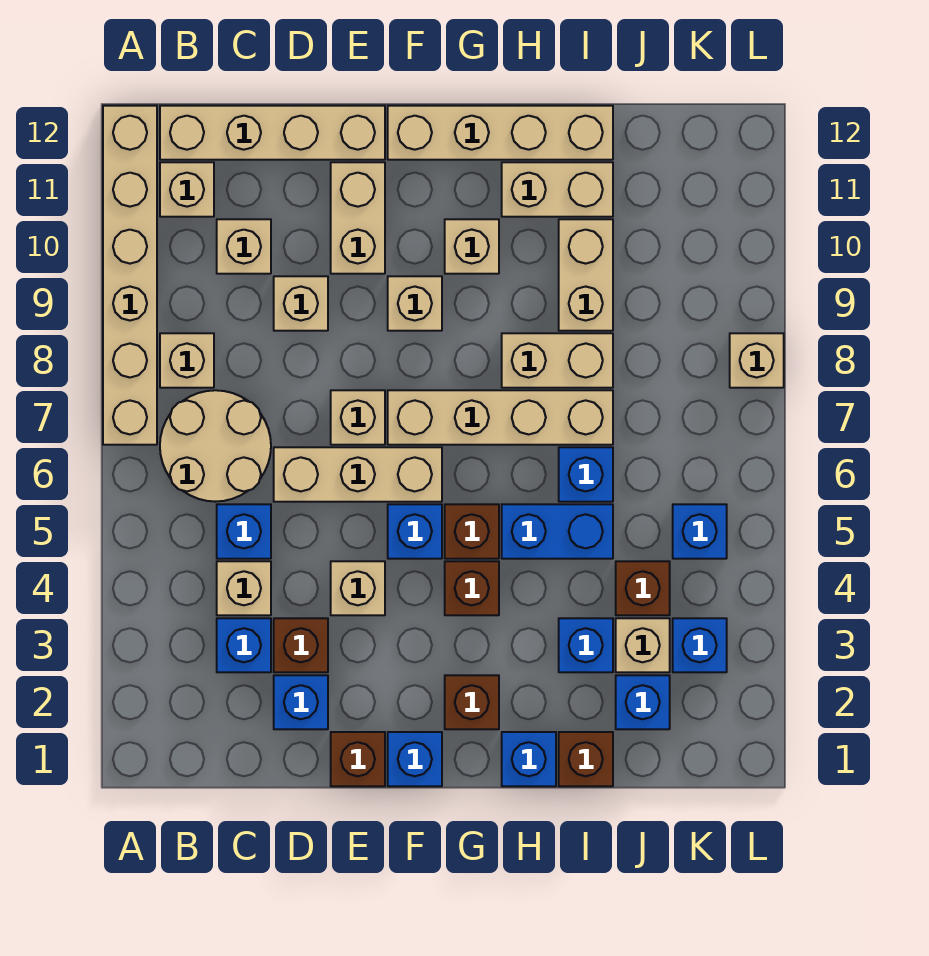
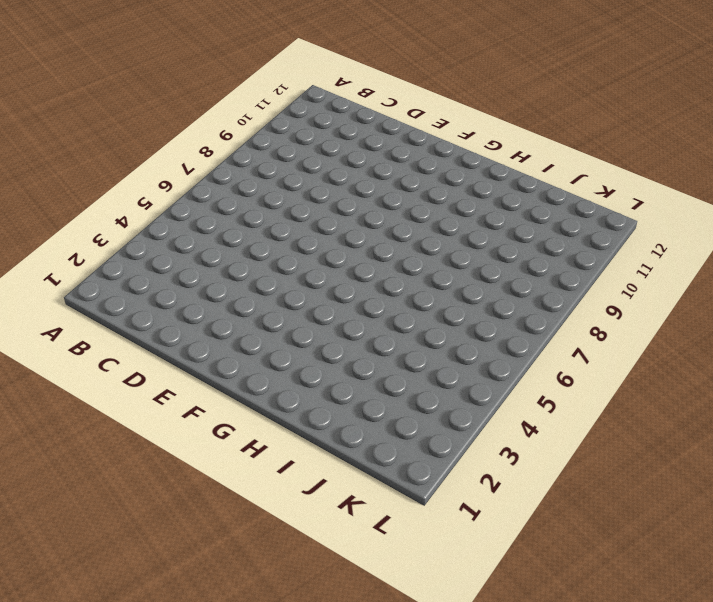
none -> tan brick A7:A12 level 1
none -> tan round brick B6:C7 level 1
none -> tan brick B8 level 1
none -> tan brick B11 level 1

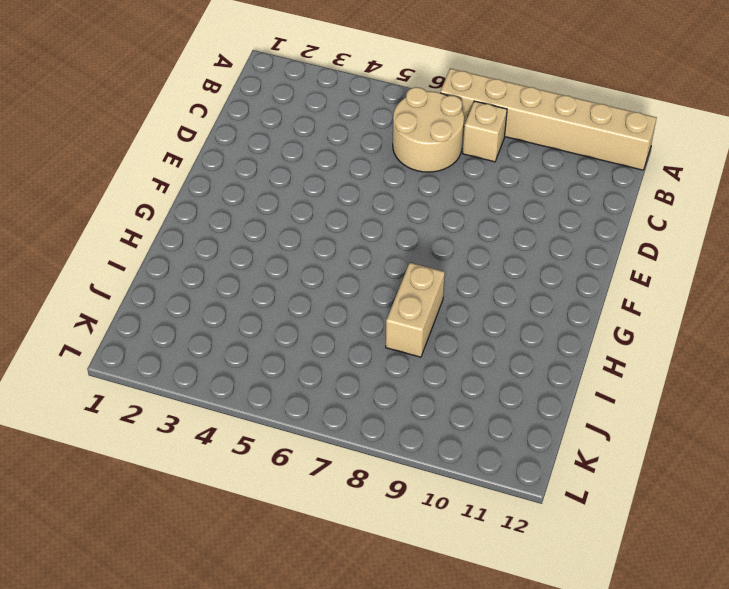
none -> tan brick B11 level 1
none -> tan brick B12:E12 level 1
none -> blue brick C3 level 1
none -> tan brick C4 level 1

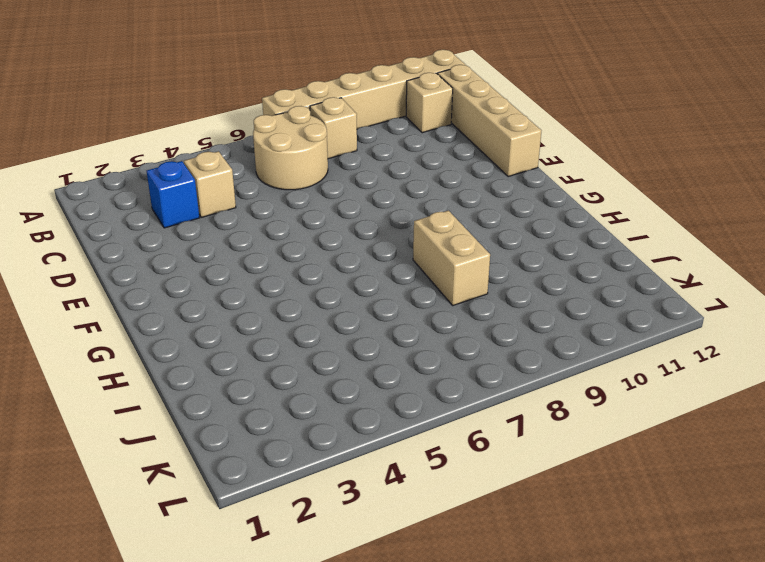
none -> blue brick C5 level 1
none -> tan brick C10 level 1
none -> blue brick D2 level 1
none -> brown brick D3 level 1

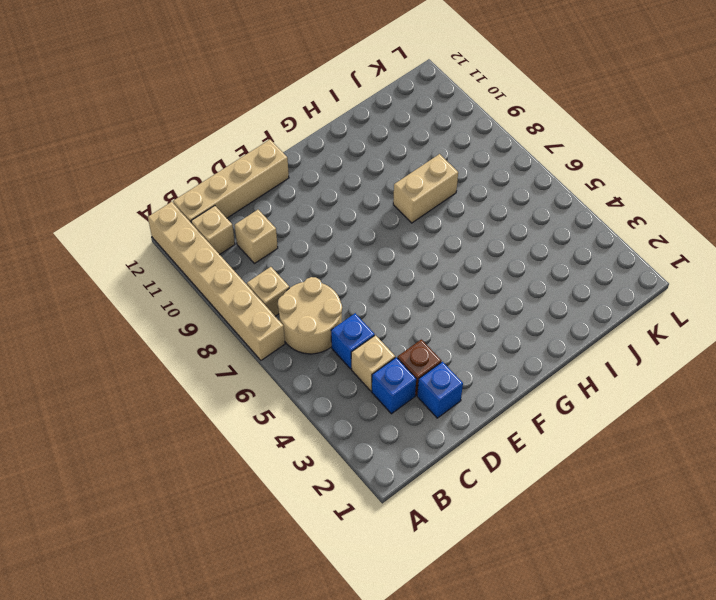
none -> tan brick D6:F6 level 1
none -> tan brick D9 level 1
none -> brown brick E1 level 1
none -> tan brick E4 level 1

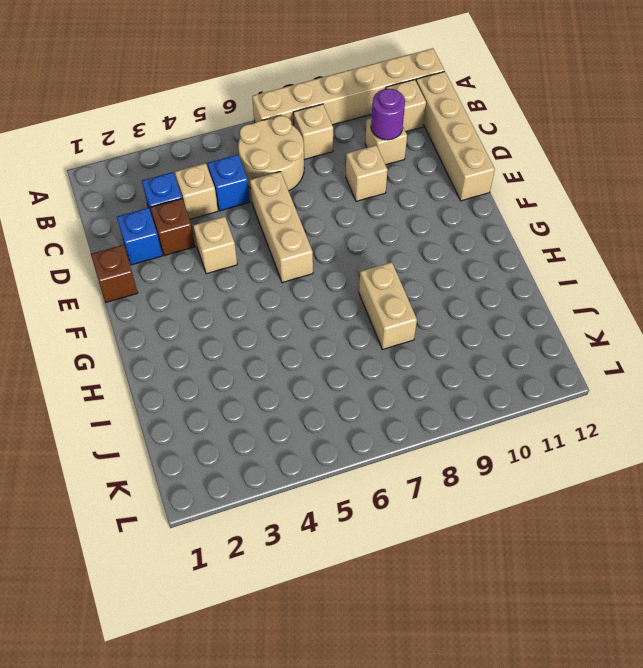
purple round brick C10 level 2 -> none
none -> tan brick E7 level 1
none -> tan brick E10:E11 level 1
none -> blue brick F1 level 1
none -> blue brick F5 level 1

